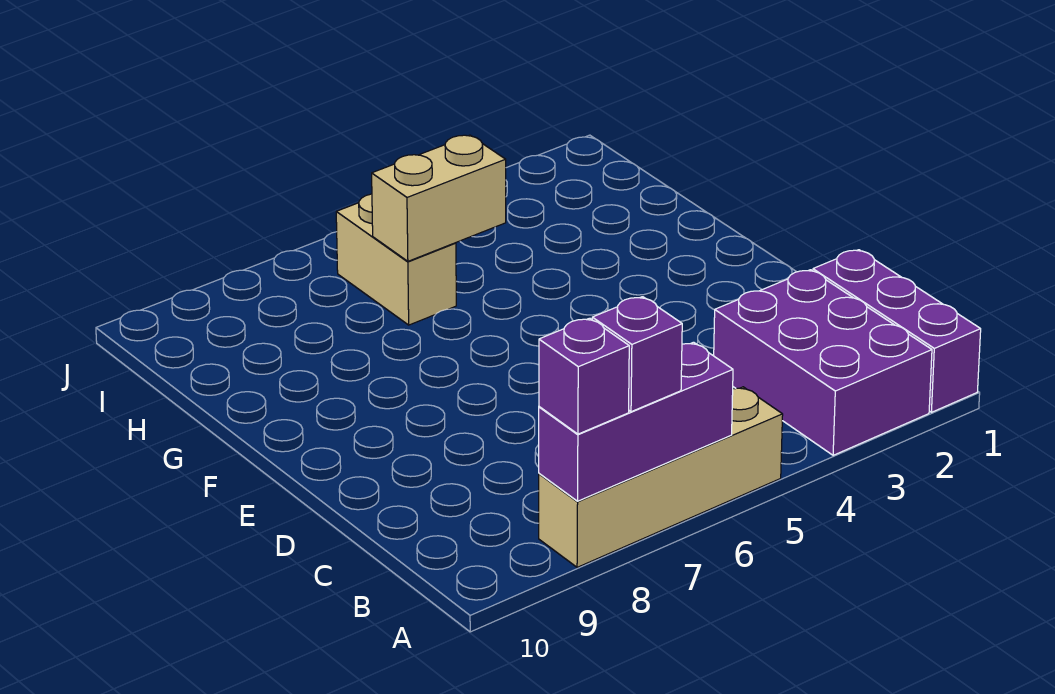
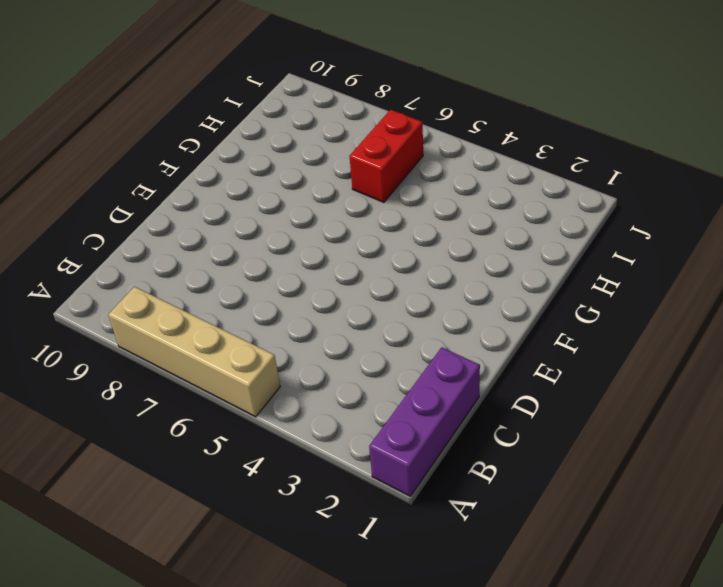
red brick H6:I6 level 1 -> tan brick H6:I6 level 1
none -> purple brick A2:C3 level 1
none -> purple brick A6:A8 level 2

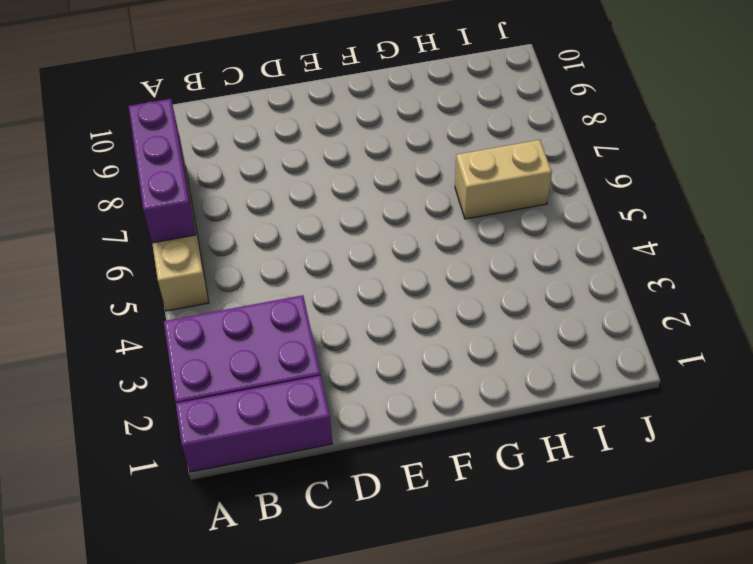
none -> tan brick H5:H6 level 2
none -> purple brick A7 level 3

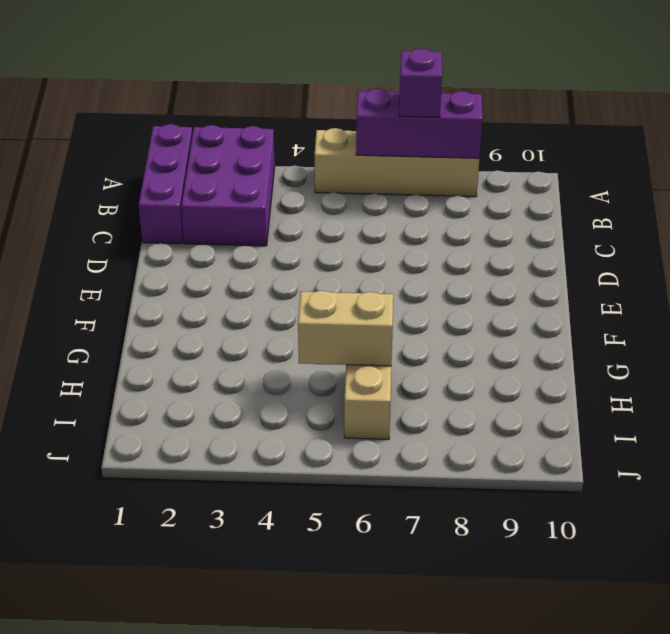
none -> purple brick A8 level 3

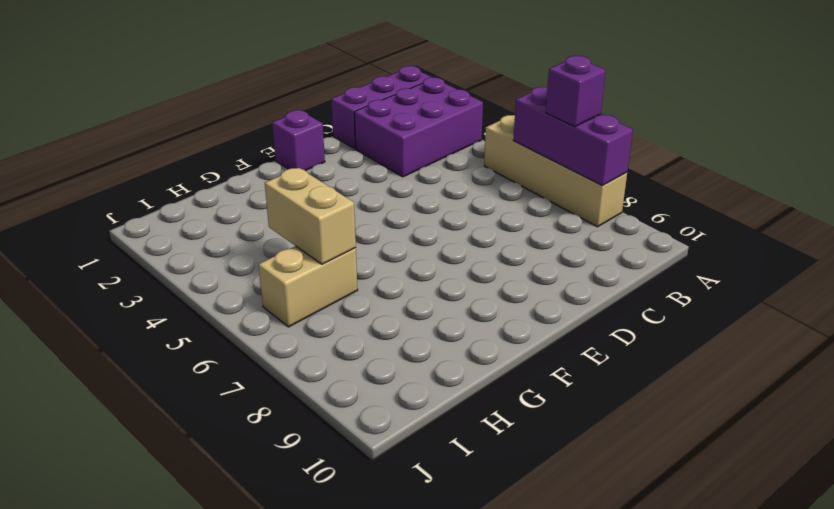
purple brick E1 level 1 -> purple brick A8 level 3

